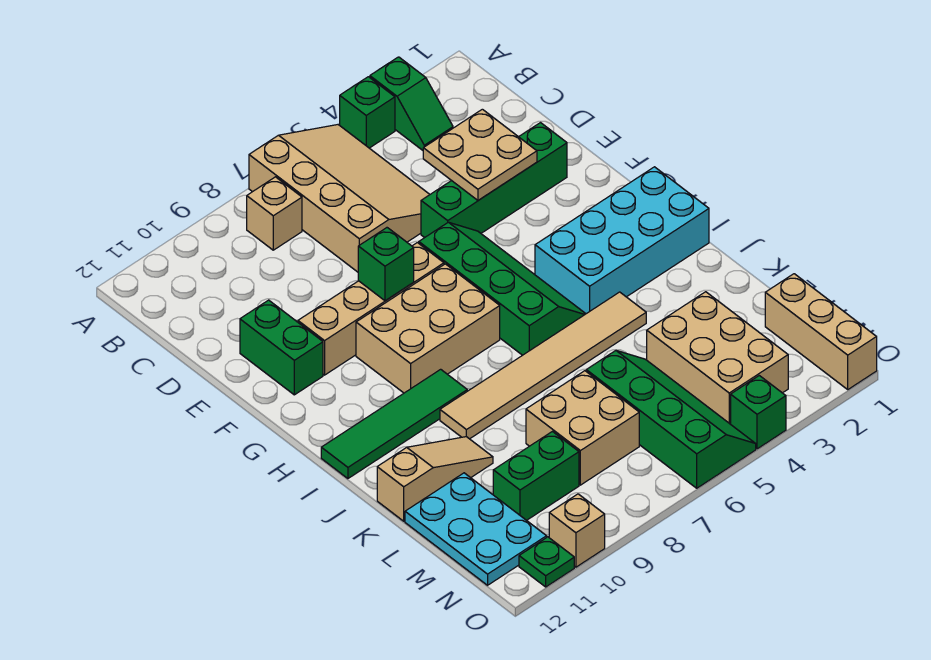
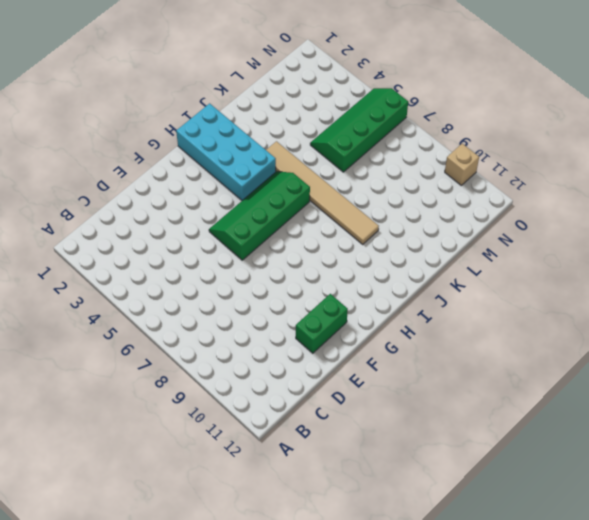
none -> green slope A3:B3 level 1 top A
none -> green brick A4 level 1
none -> tan slope A5:D7 level 1 top 7

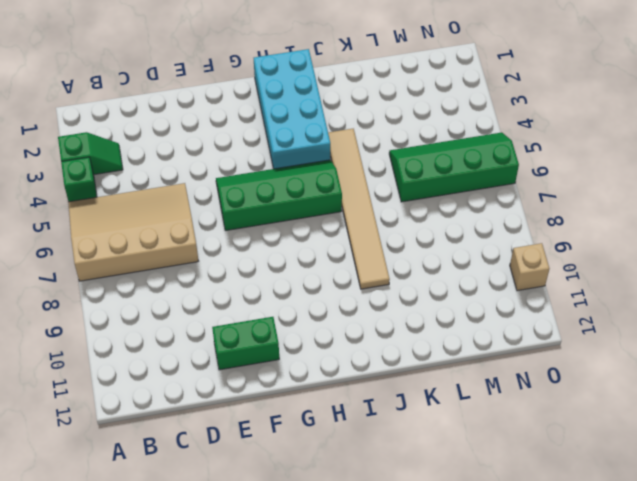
none -> tan brick B8 level 1
none -> green brick E2:E5 level 1
none -> tan brick F7:F10 level 1

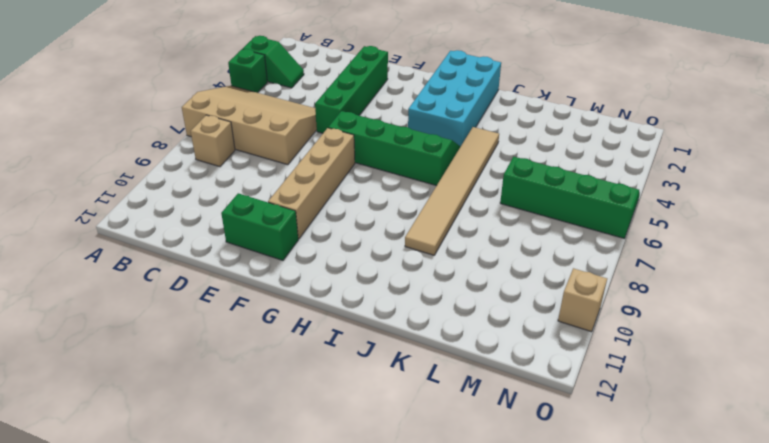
none -> tan brick G7:H9 level 1
none -> green tile I9:I12 level 1
none -> tan slope K10:K12 level 1 top 12

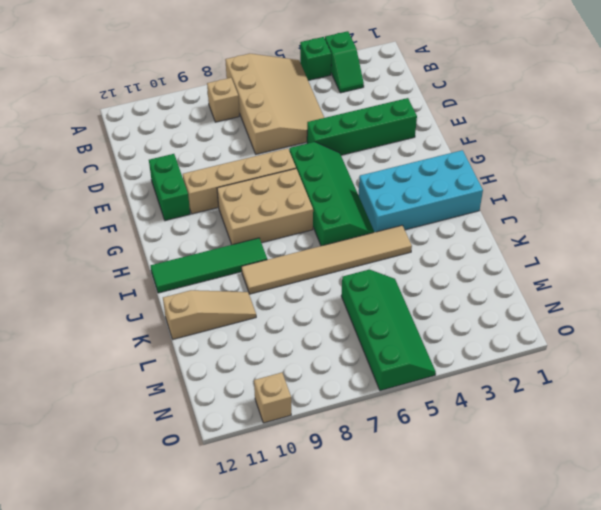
none -> tan brick L3:N4 level 1
none -> tan brick L7:M8 level 1
none -> cyan plate L11:N12 level 1

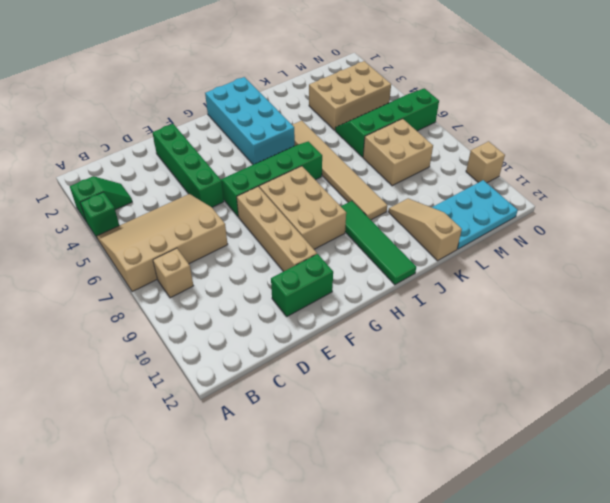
none -> tan brick M1:O1 level 1
none -> green brick M9:M10 level 1
none -> green brick O4 level 1

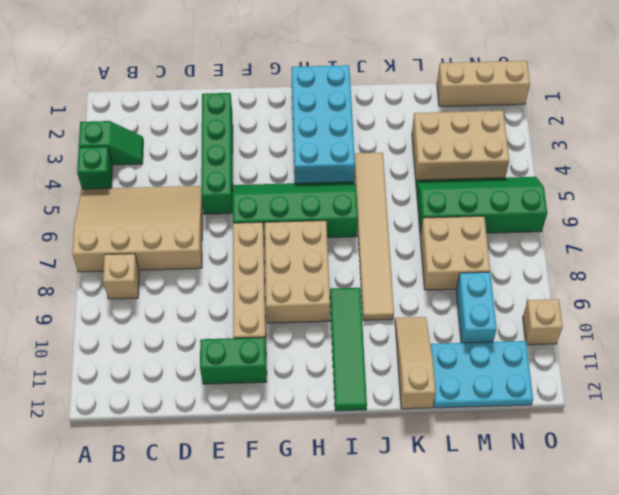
cyan brick M9:M10 level 1 -> green brick M9:M10 level 1
none -> green brick O4 level 1
none -> green plate O11 level 1
none -> tan plate D3:E4 level 2

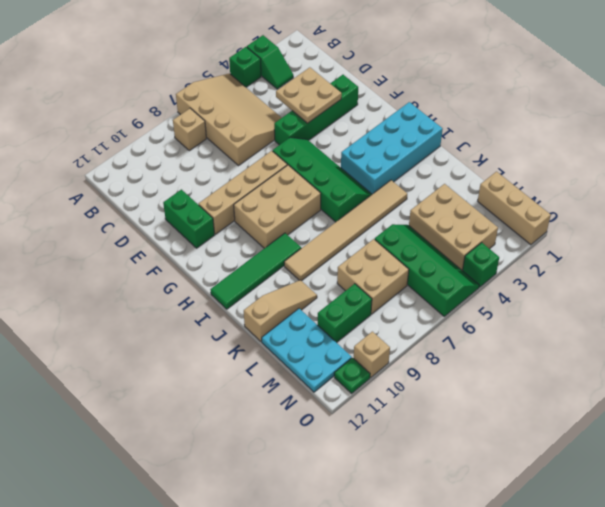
none -> green brick F8 level 2

